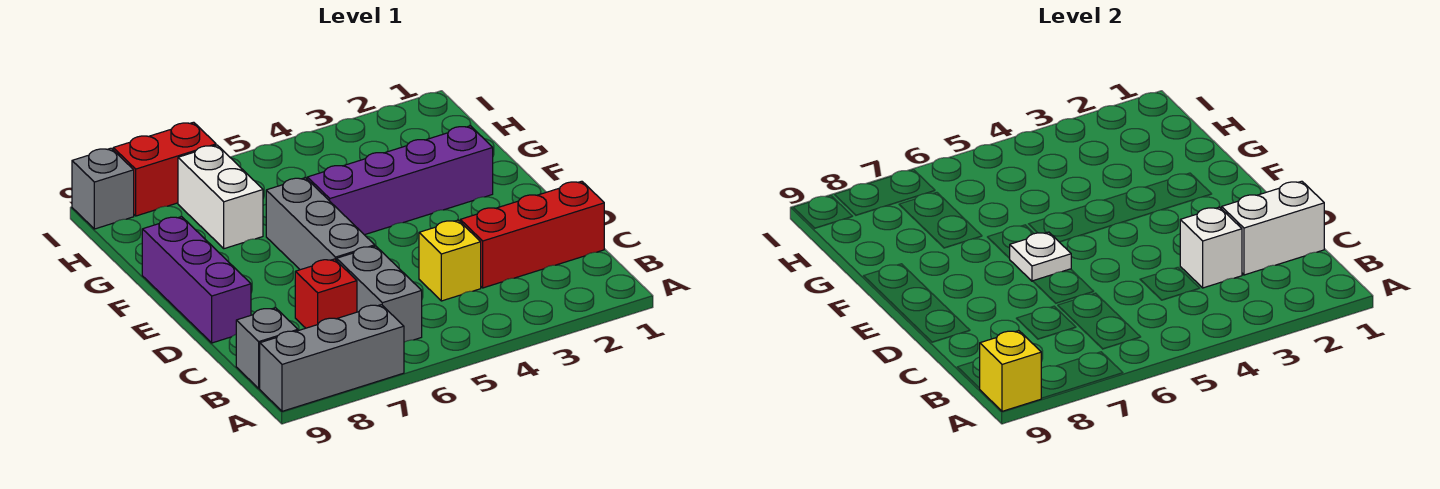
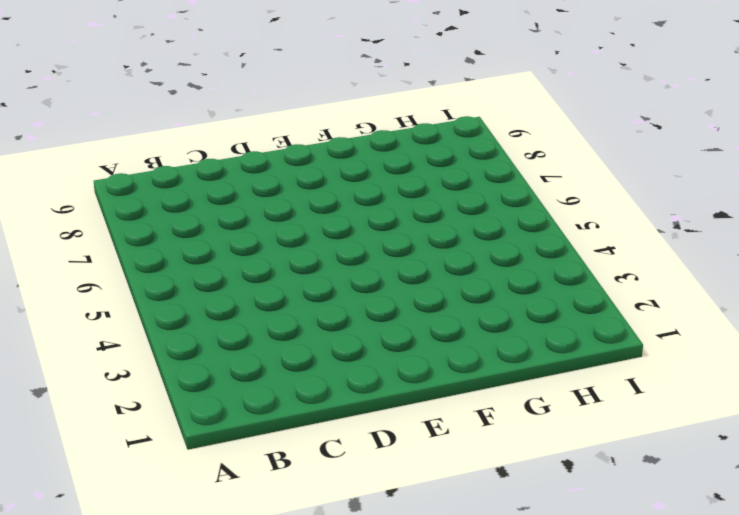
none -> grey brick A7:A9 level 1
none -> grey brick B6:C6 level 1
none -> grey brick B9 level 1

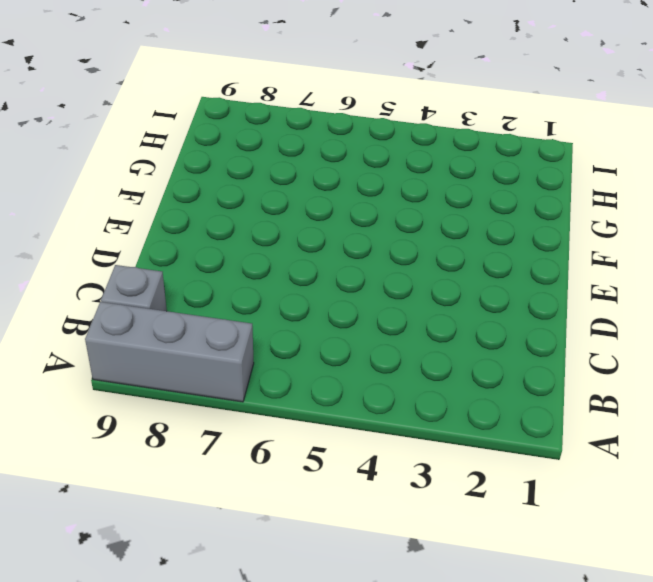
none -> grey brick B6:C6 level 1
none -> red brick C1:C3 level 1
none -> yellow brick C4 level 1

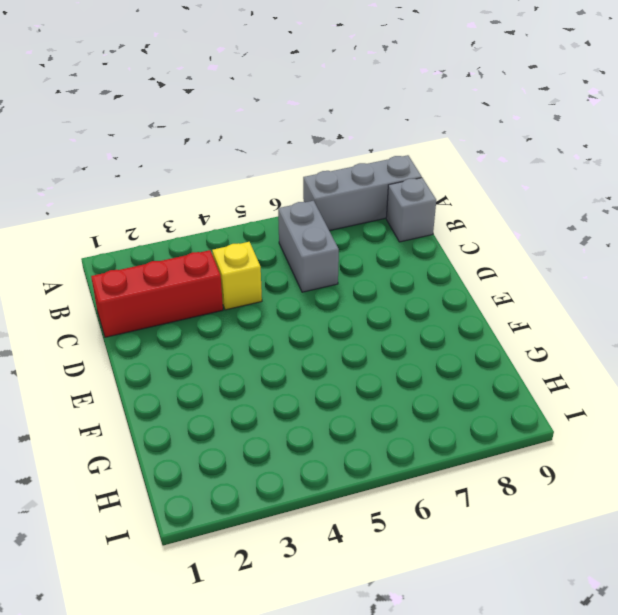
none -> red brick C7 level 1
none -> grey brick D6:F6 level 1
none -> purple brick D9:F9 level 1

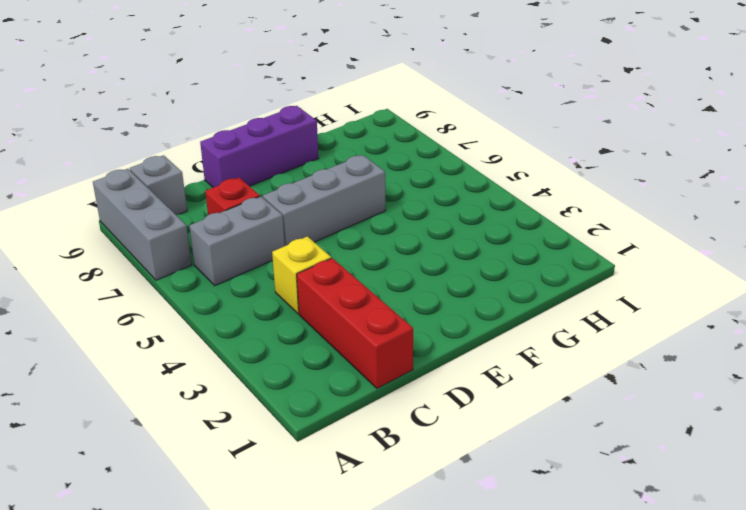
none -> purple brick F2:F5 level 1
none -> white brick G7:H7 level 1
none -> red brick I7:I8 level 1

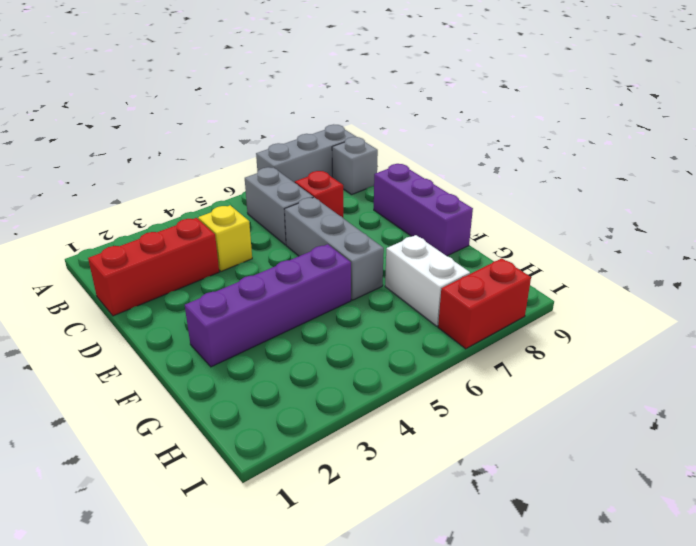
none -> grey brick I9 level 1
none -> yellow brick A9 level 2
none -> white brick C1:C2 level 2

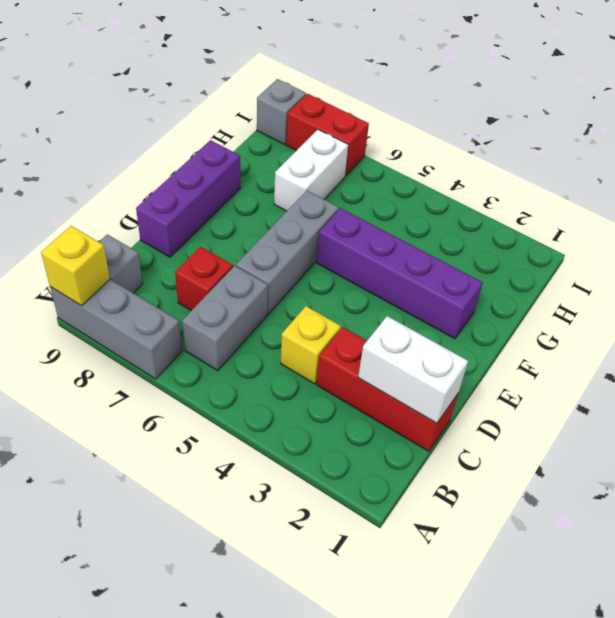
none -> white brick C3 level 2
none -> white plate E6 level 2

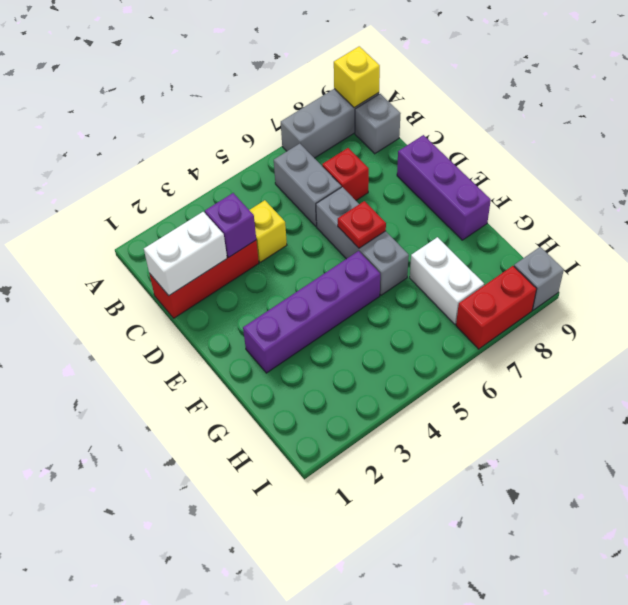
purple brick C3 level 2 -> white brick C3 level 2
red plate E6 level 2 -> white plate E6 level 2

